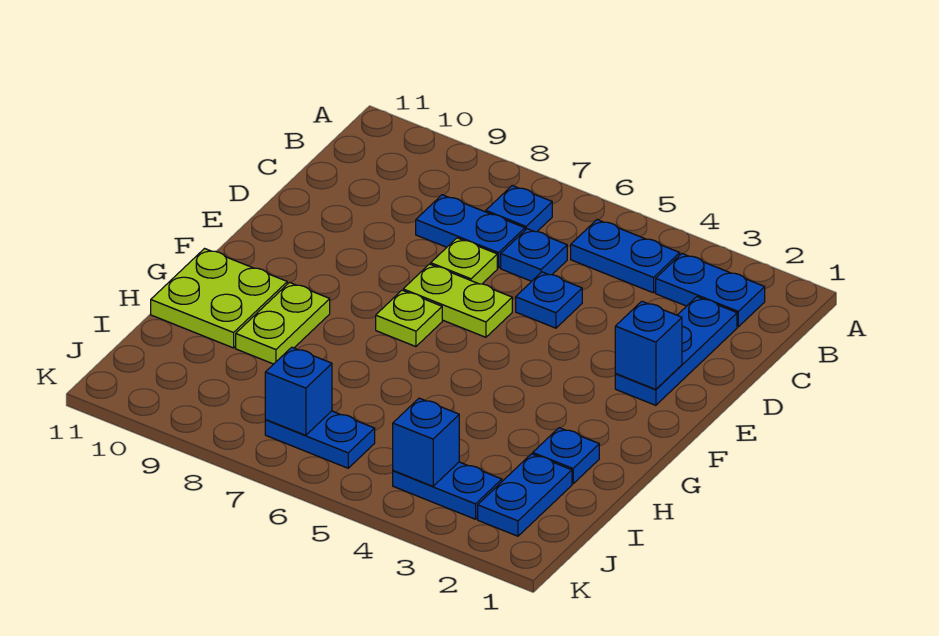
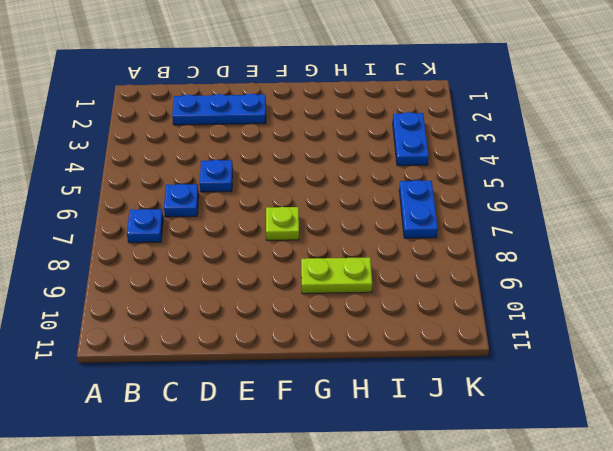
none -> blue plate B2:B3 level 1
none -> blue plate B4:B5 level 1
none -> blue plate C7:C8 level 1

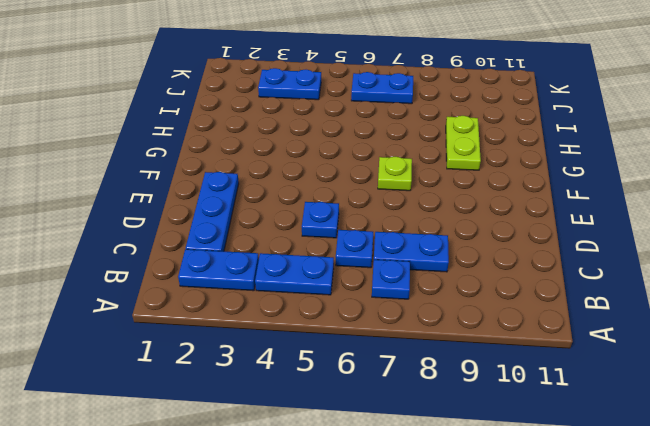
none -> lime plate D7 level 1
none -> lime plate E6:E7 level 1
none -> lime plate G10:H11 level 1

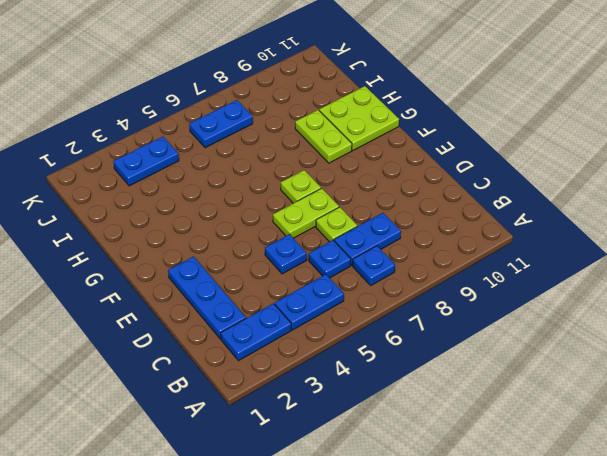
none -> blue plate H2 level 1
none -> blue plate I2:J2 level 1
none -> blue brick E2 level 2

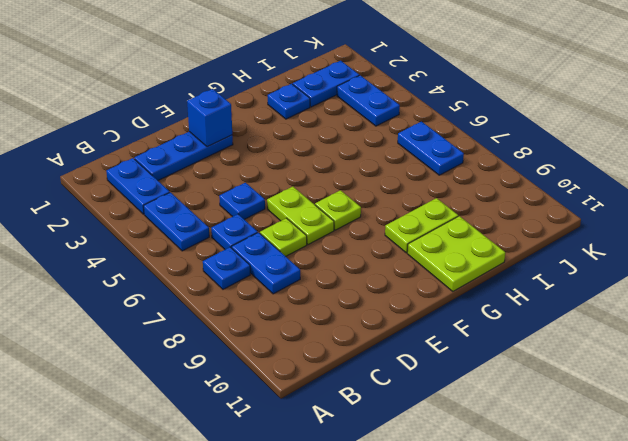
none -> blue brick J4 level 2
none -> blue brick J7 level 2

